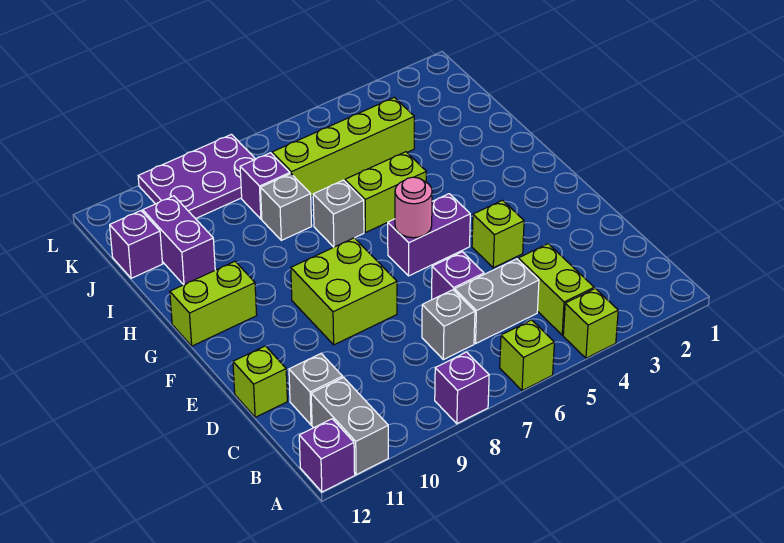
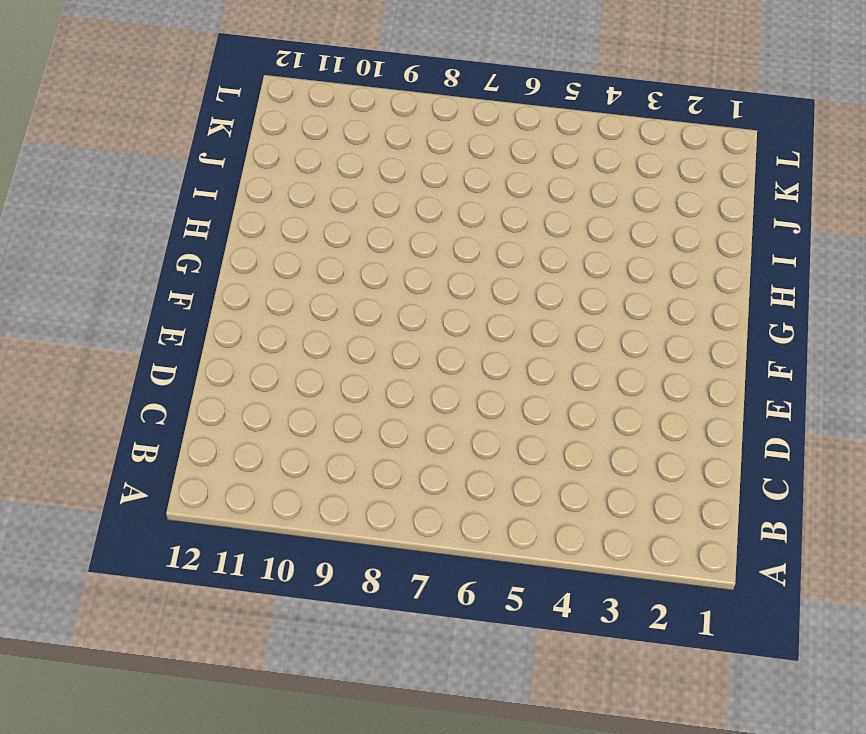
none -> lime brick A4 level 1
none -> lime brick A6 level 1
none -> purple brick A8 level 1

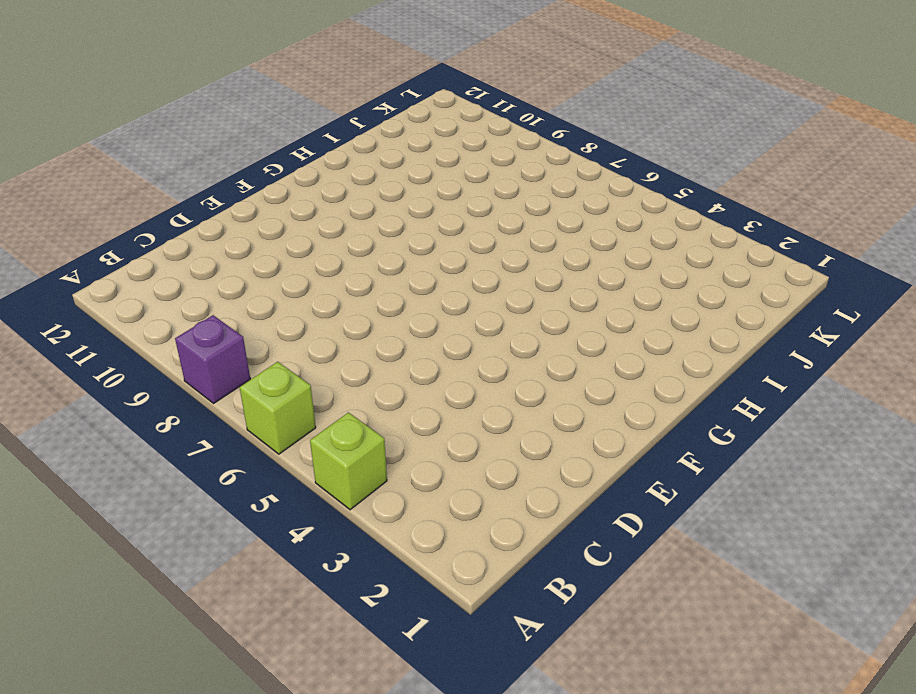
none -> grey brick A11:B11 level 1
none -> purple brick A12 level 1
none -> lime brick B4:C4 level 1

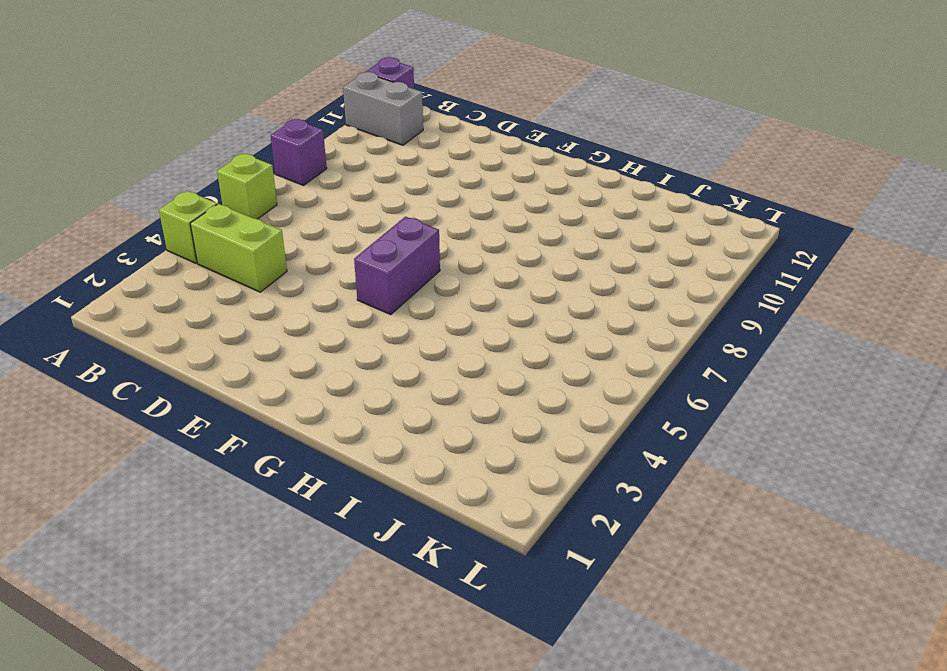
none -> grey brick C5:C6 level 1
none -> grey brick C7 level 1
none -> grey brick C11 level 1

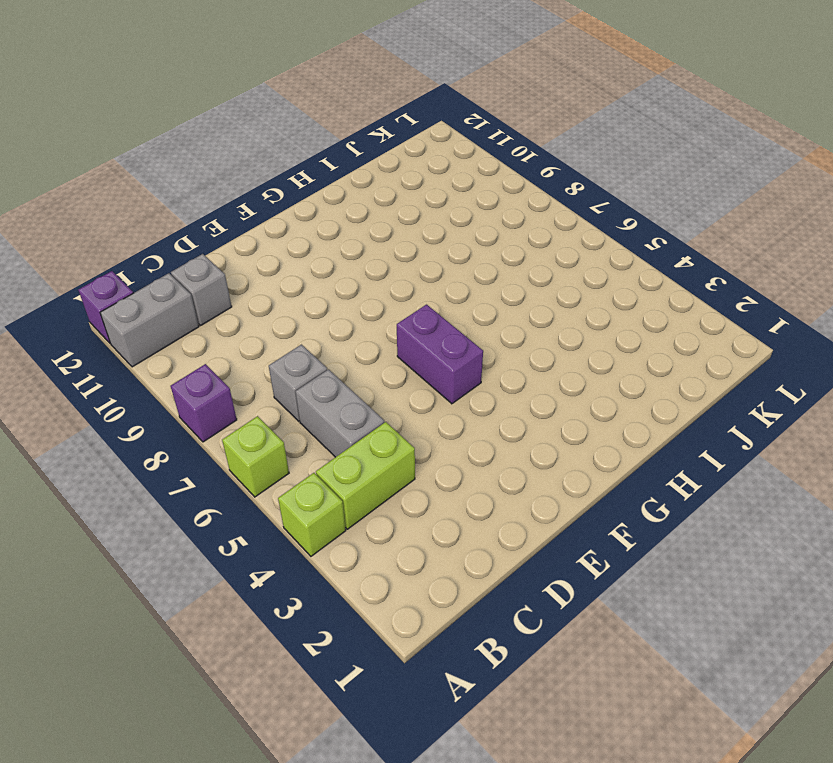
none -> purple brick D6 level 1
none -> lime brick D12 level 1
none -> lime brick E4 level 1

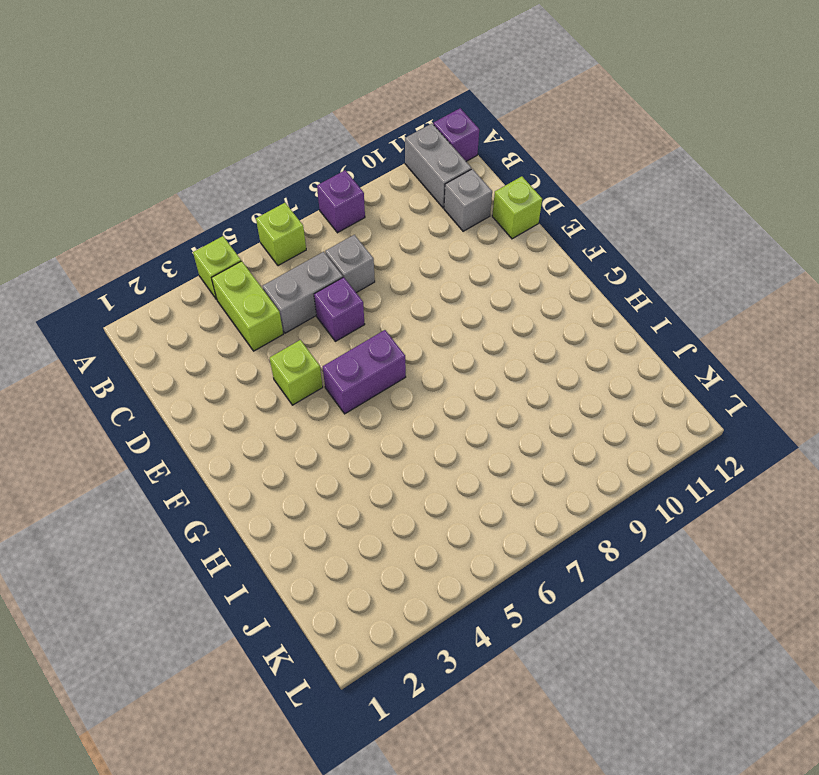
none -> lime brick E8:F9 level 1
none -> lime brick G11:G12 level 1
none -> lime brick H5:H6 level 1

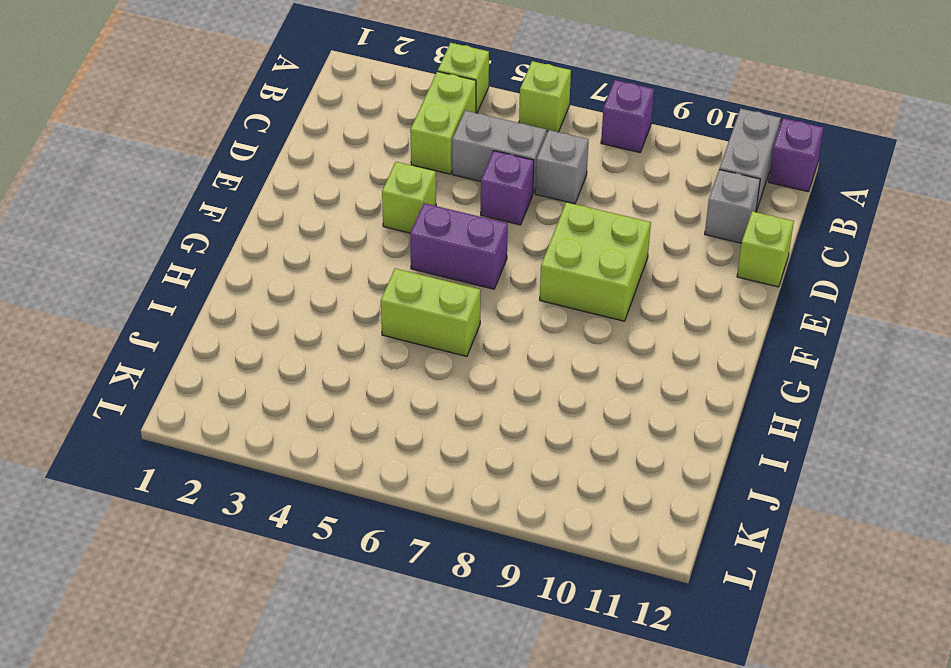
none -> lime brick G11:G12 level 1
none -> grey brick H7 level 1
none -> grey brick I8 level 1

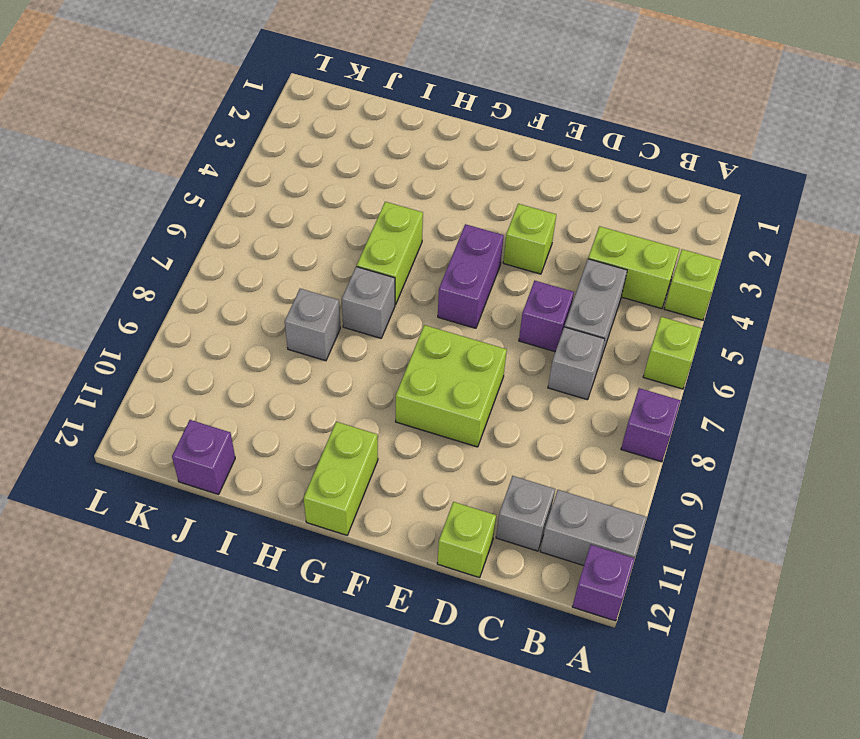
none -> purple brick I11:J11 level 1
none -> lime brick J4:J7 level 1
none -> purple brick J8 level 1

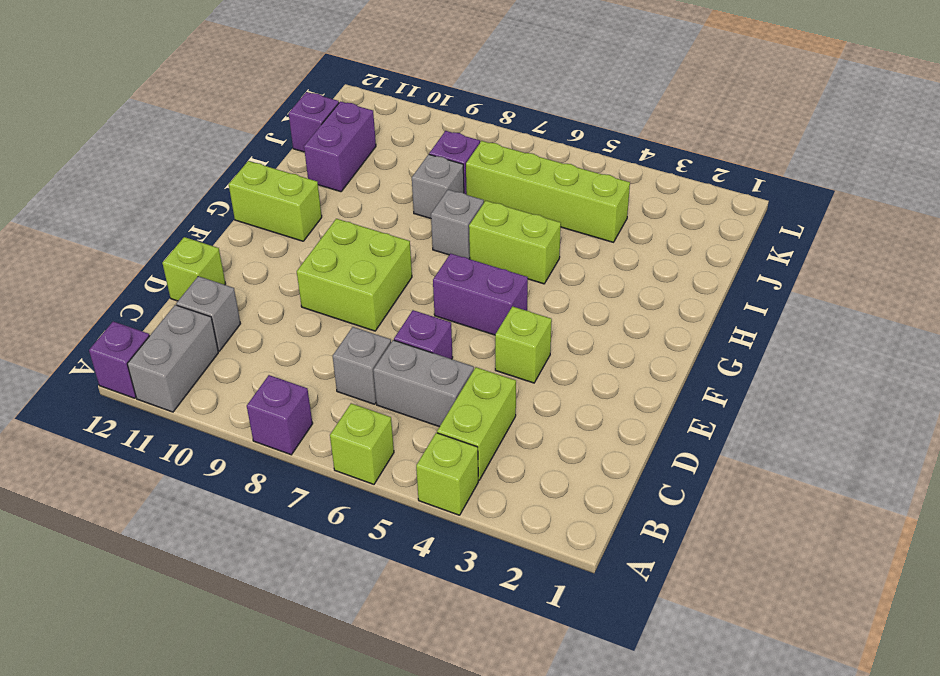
none -> purple plate K8:L10 level 1
none -> pink round brick F6 level 2

